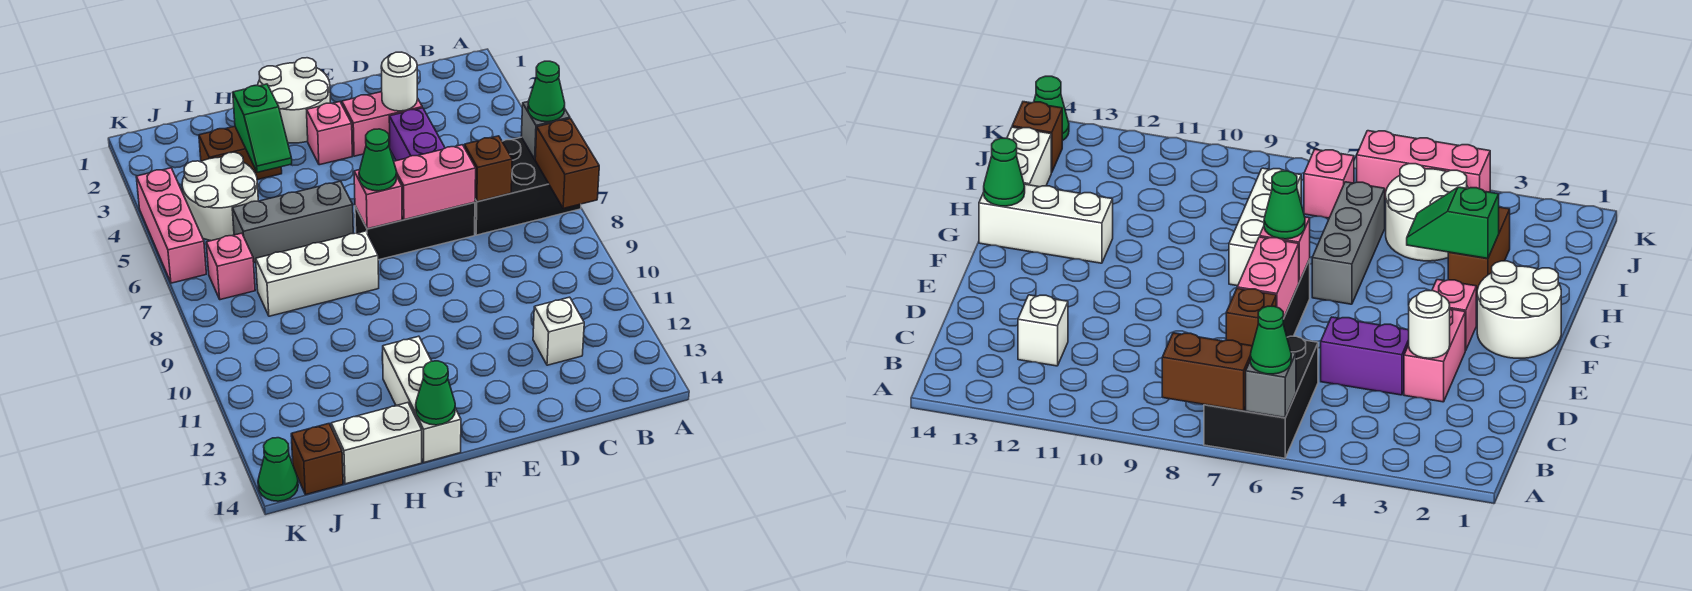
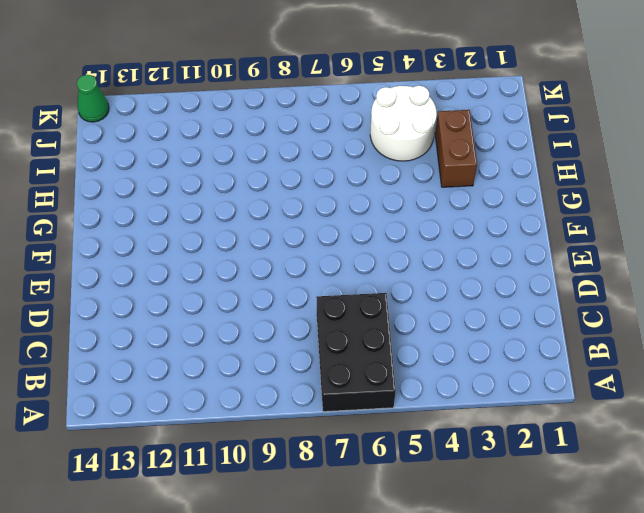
none -> white brick C12 level 1
none -> pink brick D3:E3 level 1
none -> purple brick D4:D5 level 1

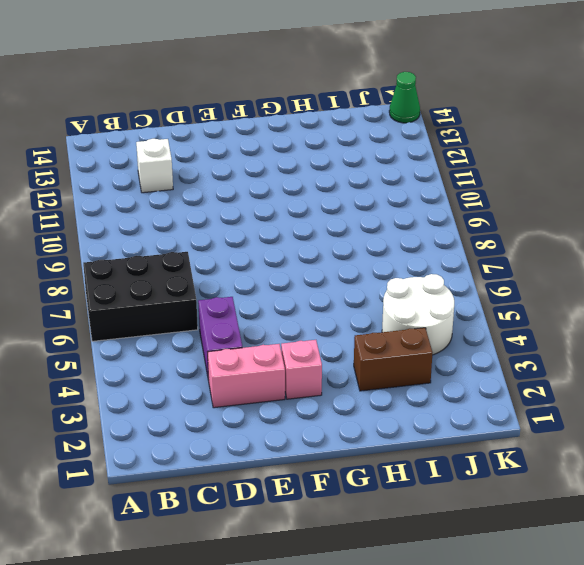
none -> black brick D7:F7 level 1
none -> white round brick F1:G2 level 1
none -> grey brick G6:I6 level 1

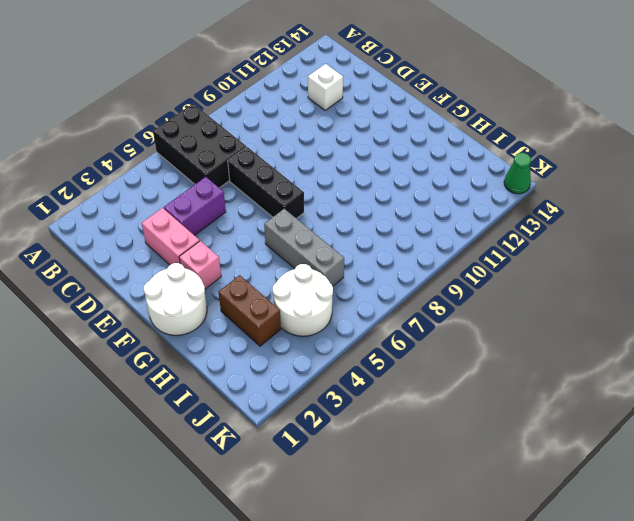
none -> white brick G8:I8 level 1
none -> white brick G12:G14 level 1
none -> white brick H14:I14 level 1

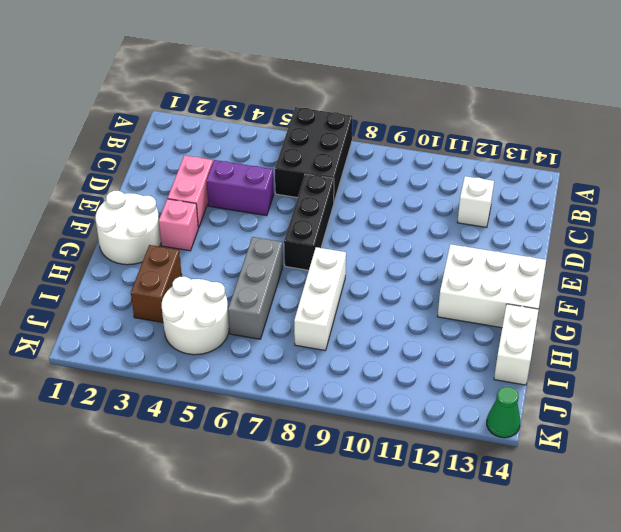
white brick F12:G14 level 1 -> white brick G12:G14 level 1
none -> pink brick J7 level 1
none -> brown brick J14 level 1
none -> pink brick K4:K6 level 1

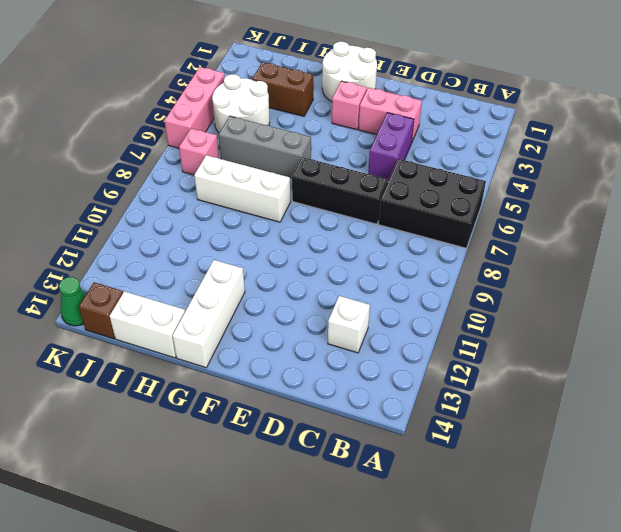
none -> grey brick A6 level 2
none -> brown brick A7:A8 level 2
none -> brown brick C7 level 2

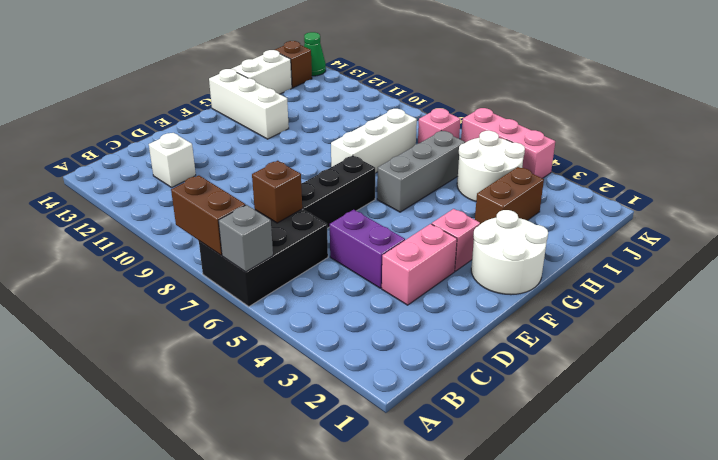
none -> white round brick D3 level 2
none -> pink brick D7:E7 level 2
none -> pink brick F7 level 2

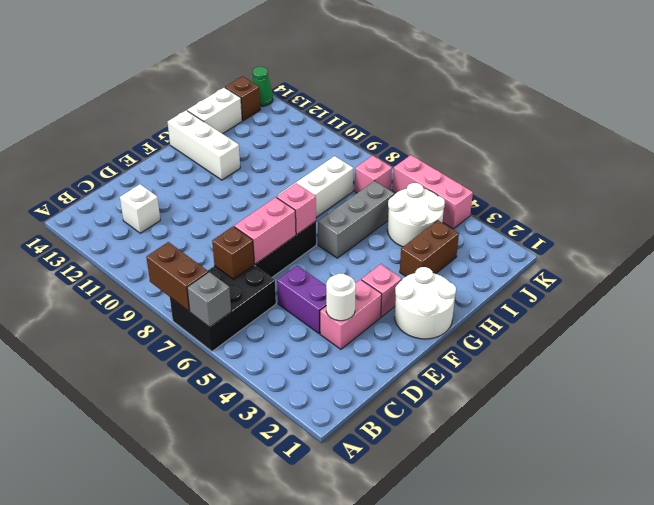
none -> green cone G14 level 2
none -> green slope H3:H4 level 2 top 3
none -> green cone A6 level 3

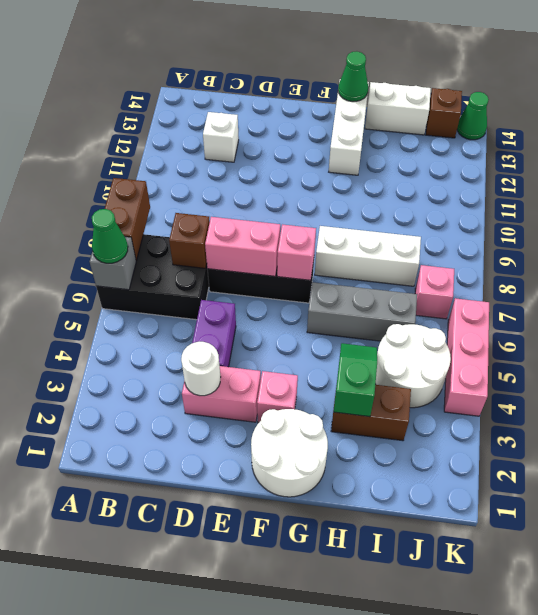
none -> green cone F7 level 3

